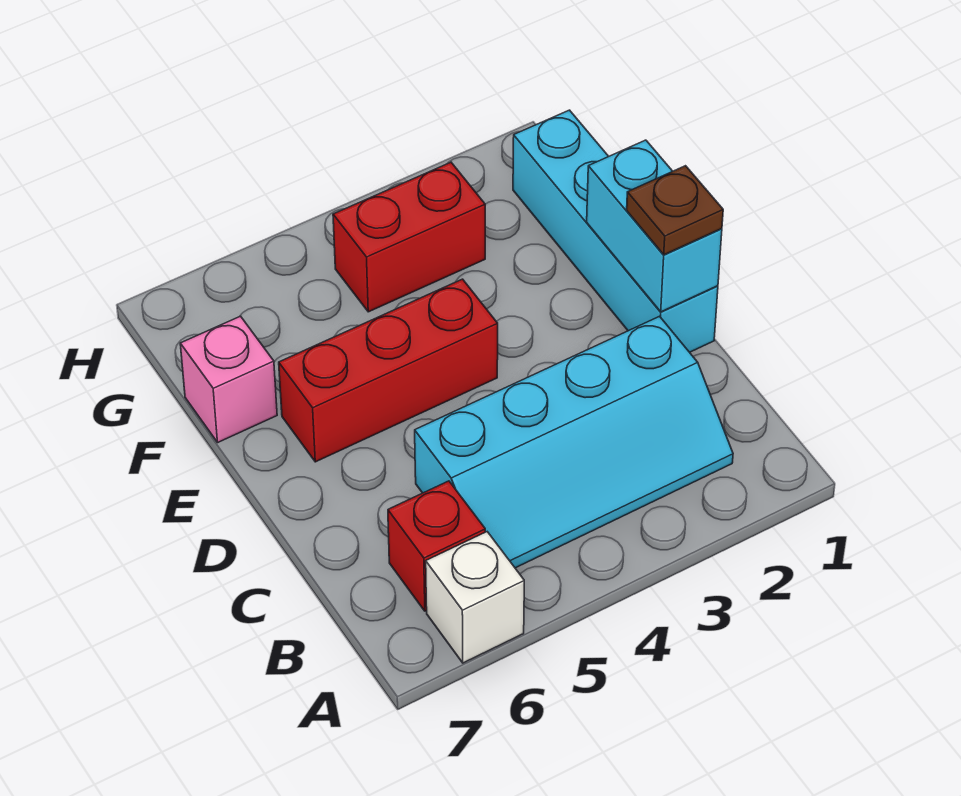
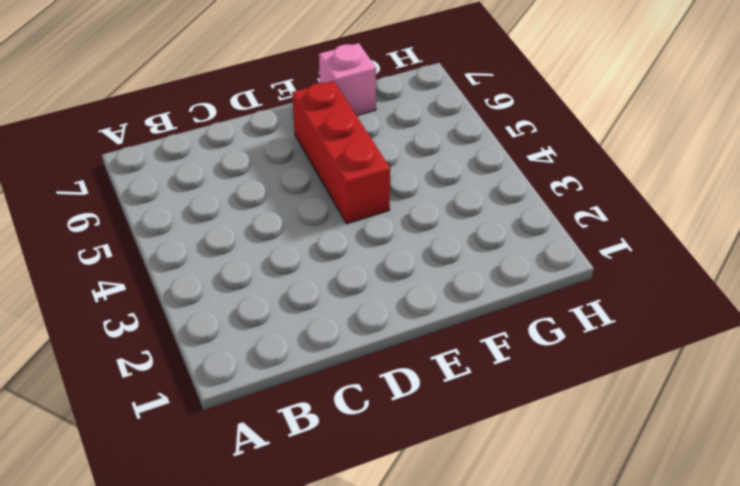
none -> white brick A6 level 1
none -> cyan slope B2:C5 level 1 top C

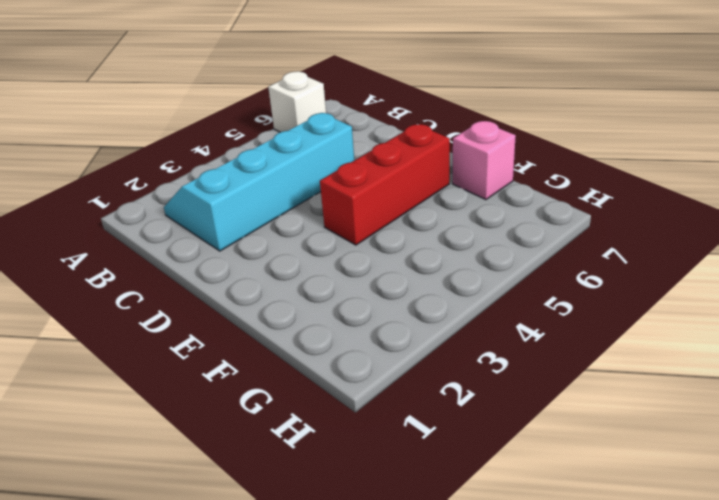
none -> red brick B6 level 1
none -> cyan brick D1:G1 level 1

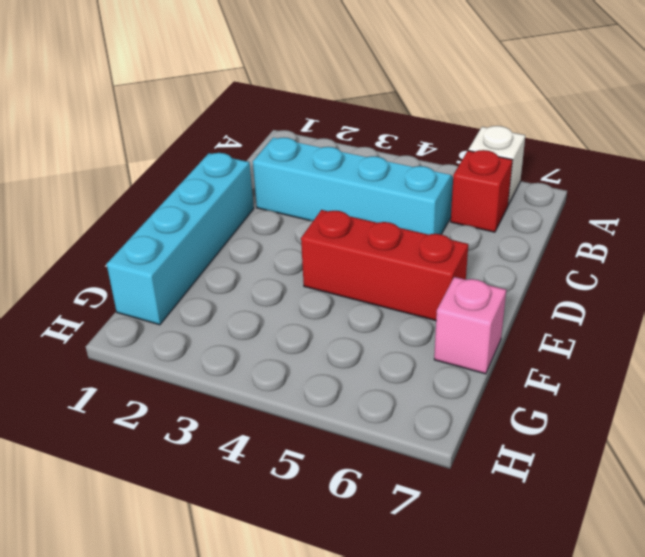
none -> red brick G3:G4 level 1
none -> cyan brick D1:E1 level 2

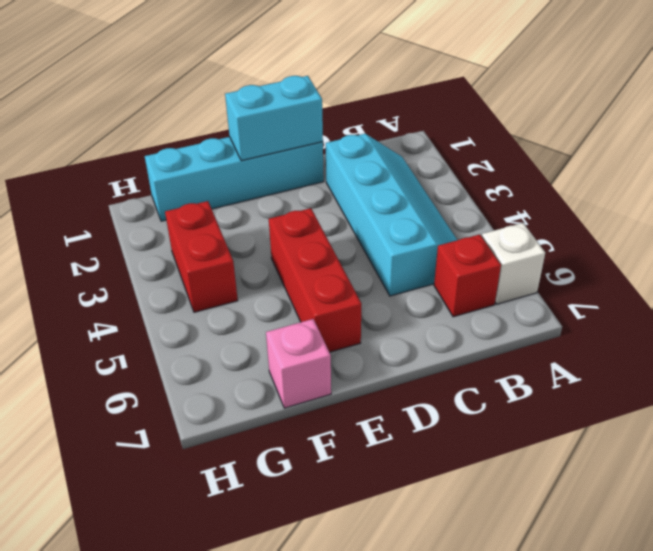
none -> brown plate D1 level 3

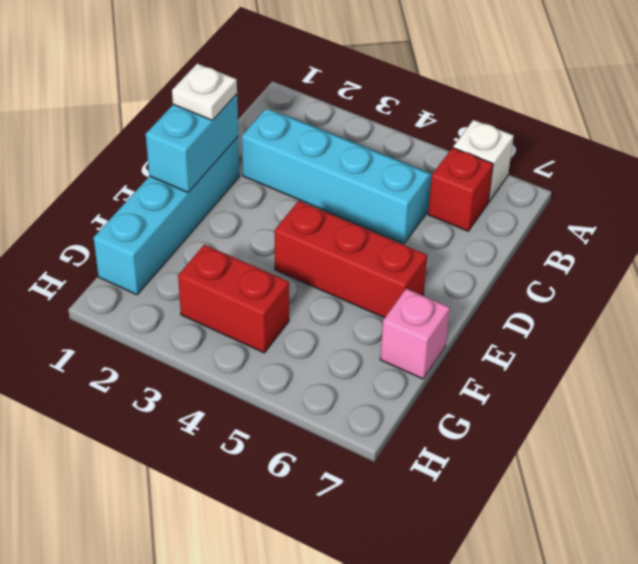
white plate D1 level 3 -> brown plate D1 level 3

